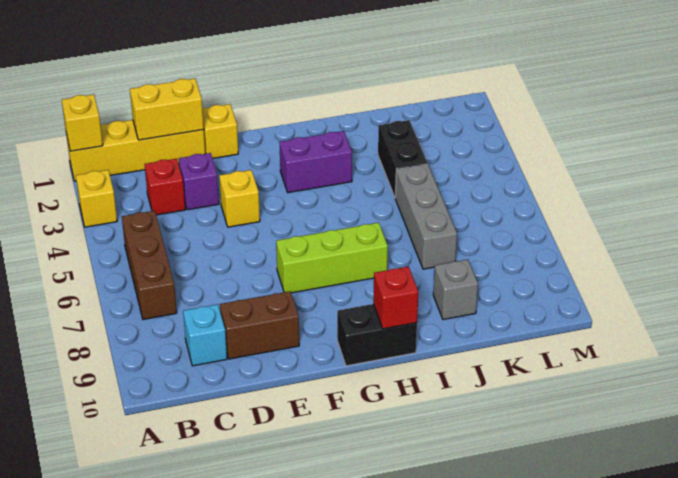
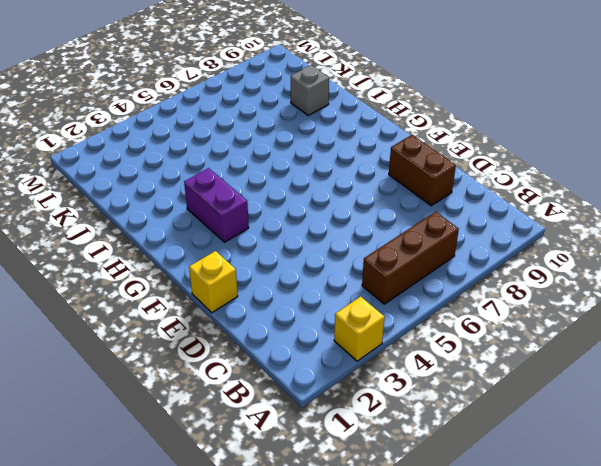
none -> yellow brick A1:D1 level 1
none -> red brick C3 level 1
none -> cyan brick C9 level 1

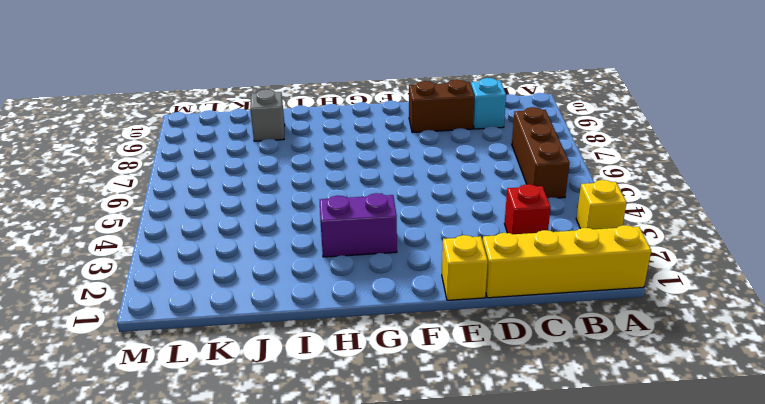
none -> purple brick D3 level 1
none -> yellow brick E4 level 1
none -> lime brick F7:H7 level 1

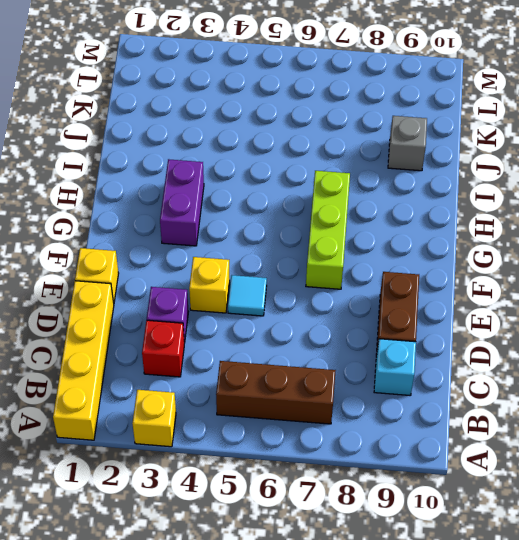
cyan tile E5 level 1 -> none
none -> black brick G10:H10 level 1
none -> black brick J3:J4 level 1
none -> grey brick J5:J7 level 1

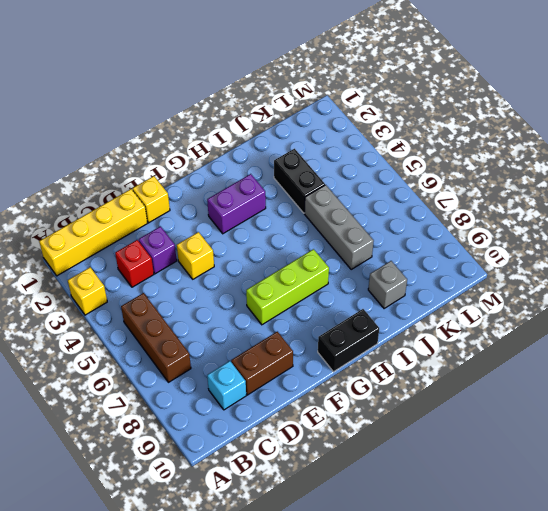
none -> yellow brick A1 level 2
none -> yellow brick C1:D1 level 2
none -> red brick H10 level 2

